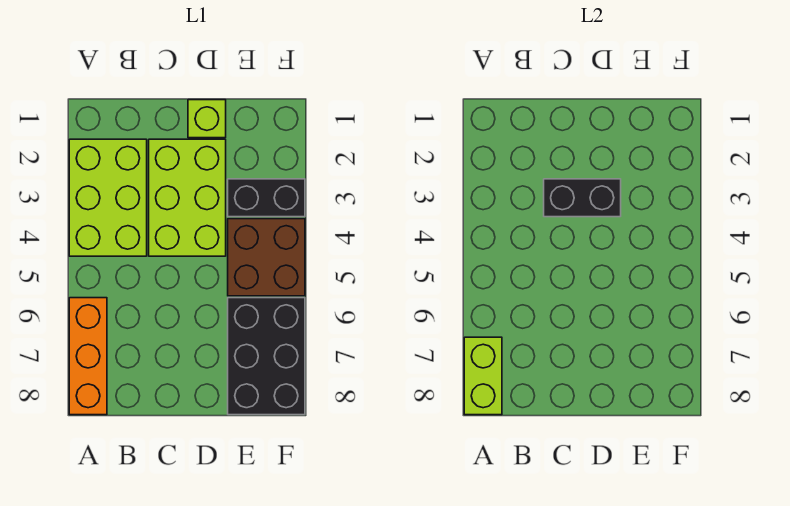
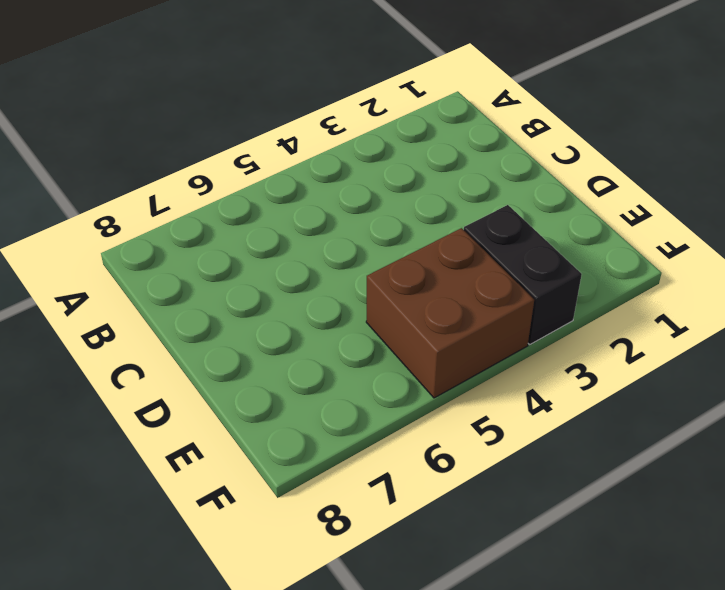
none -> lime brick A2:B4 level 1
none -> orange brick A6:A8 level 1

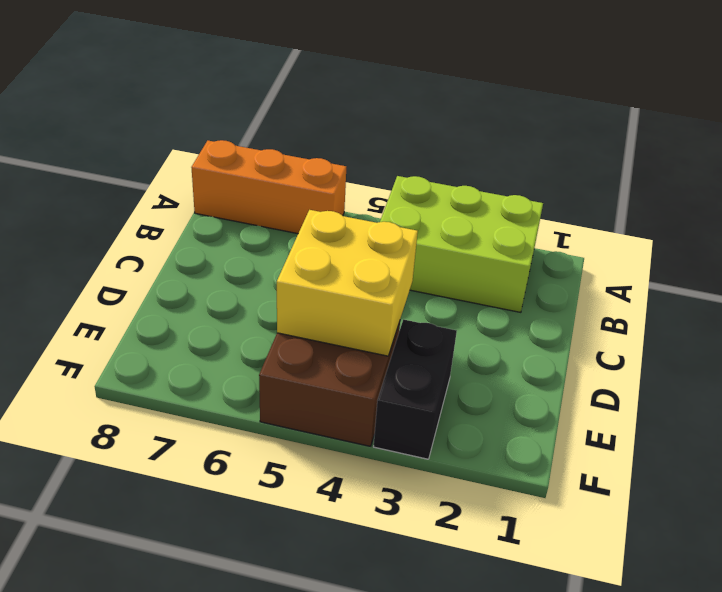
yellow brick D4:E5 level 2 -> none
none -> lime brick C2:D4 level 1
none -> lime brick D1 level 1

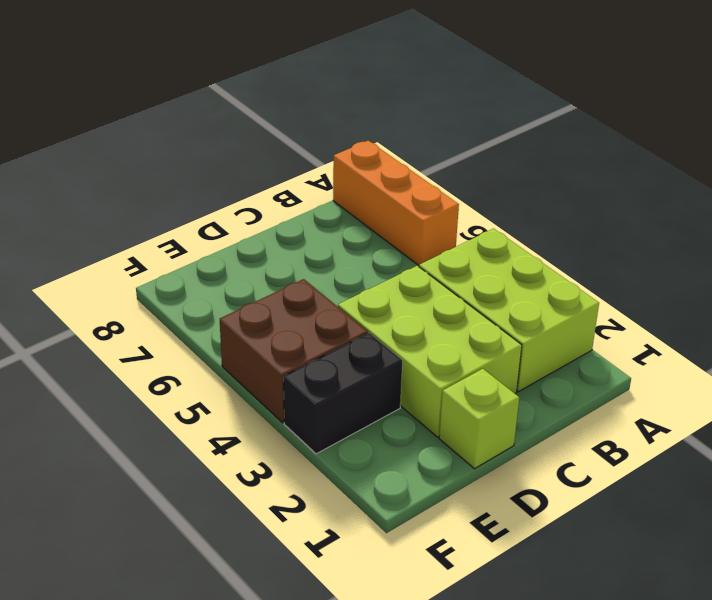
none -> black brick E6:F8 level 1
none -> lime brick A7:A8 level 2

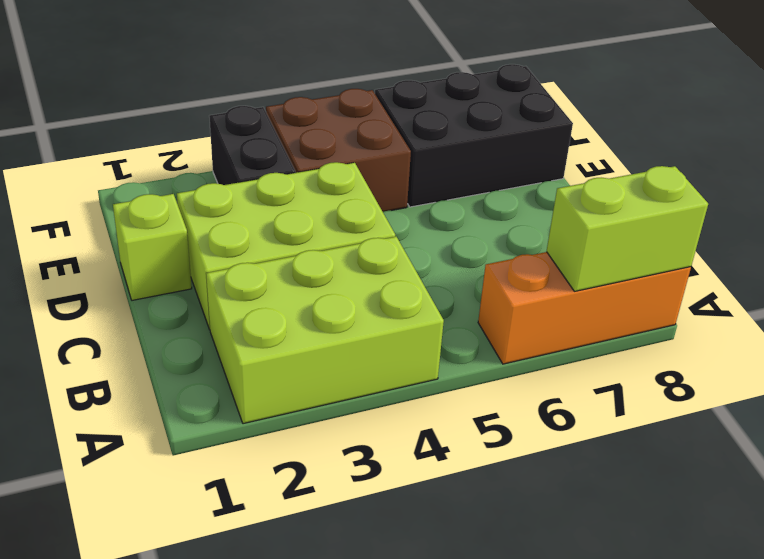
none -> black brick C3:D3 level 2

